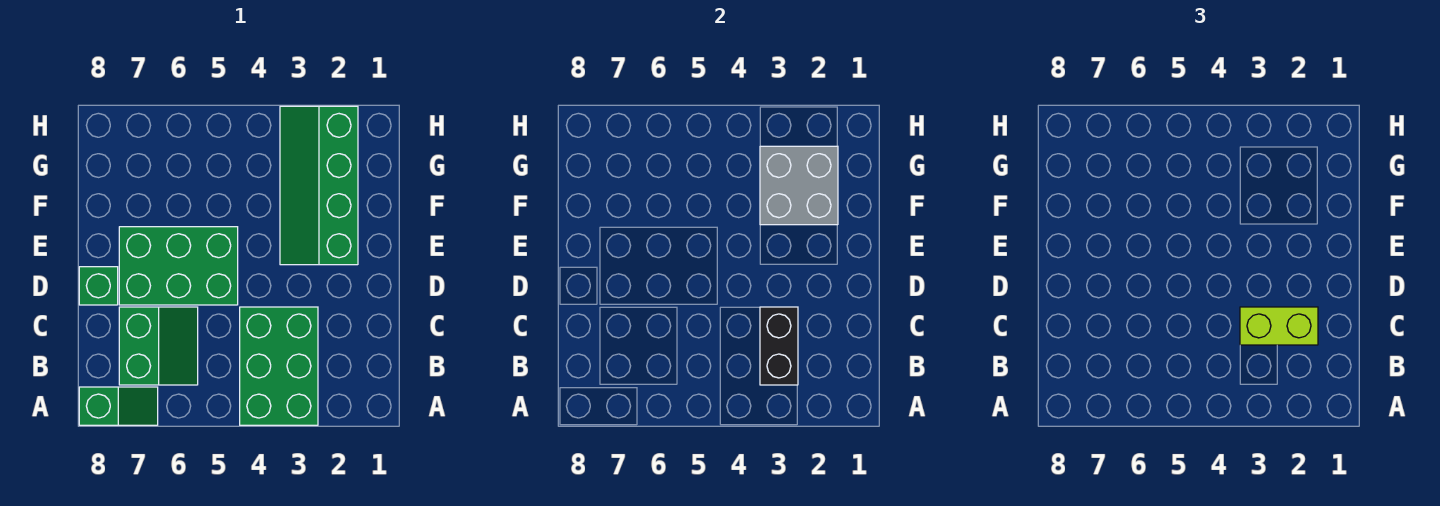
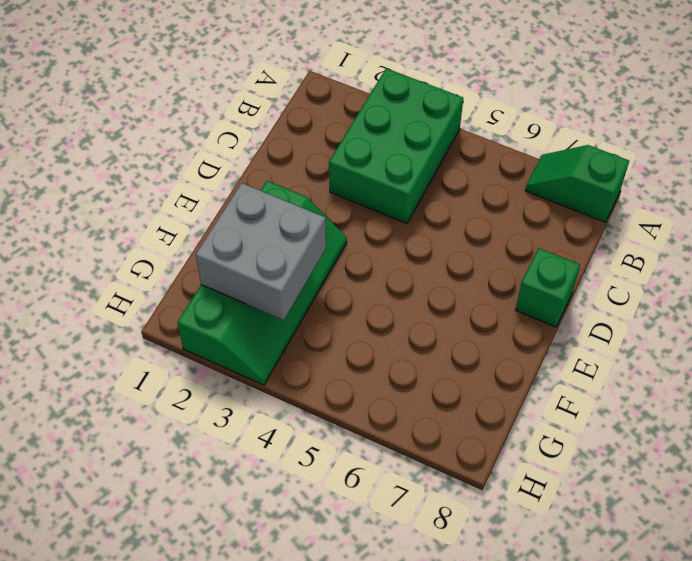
none -> green slope B6:C7 level 1 top 7
none -> green brick D5:E7 level 1

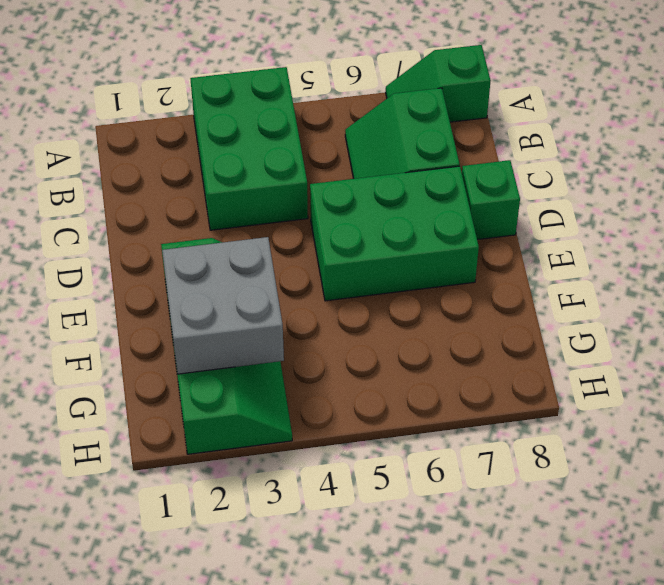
none -> black brick B3:C3 level 2
none -> lime brick C2:C3 level 3

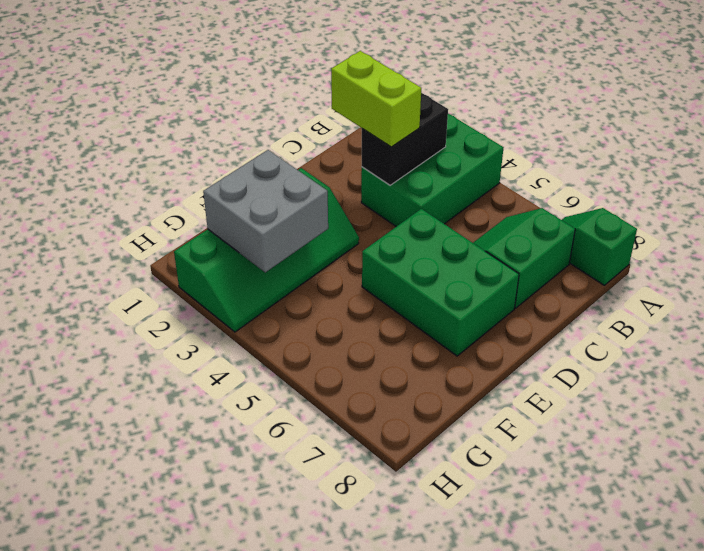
none -> green brick D8 level 1

